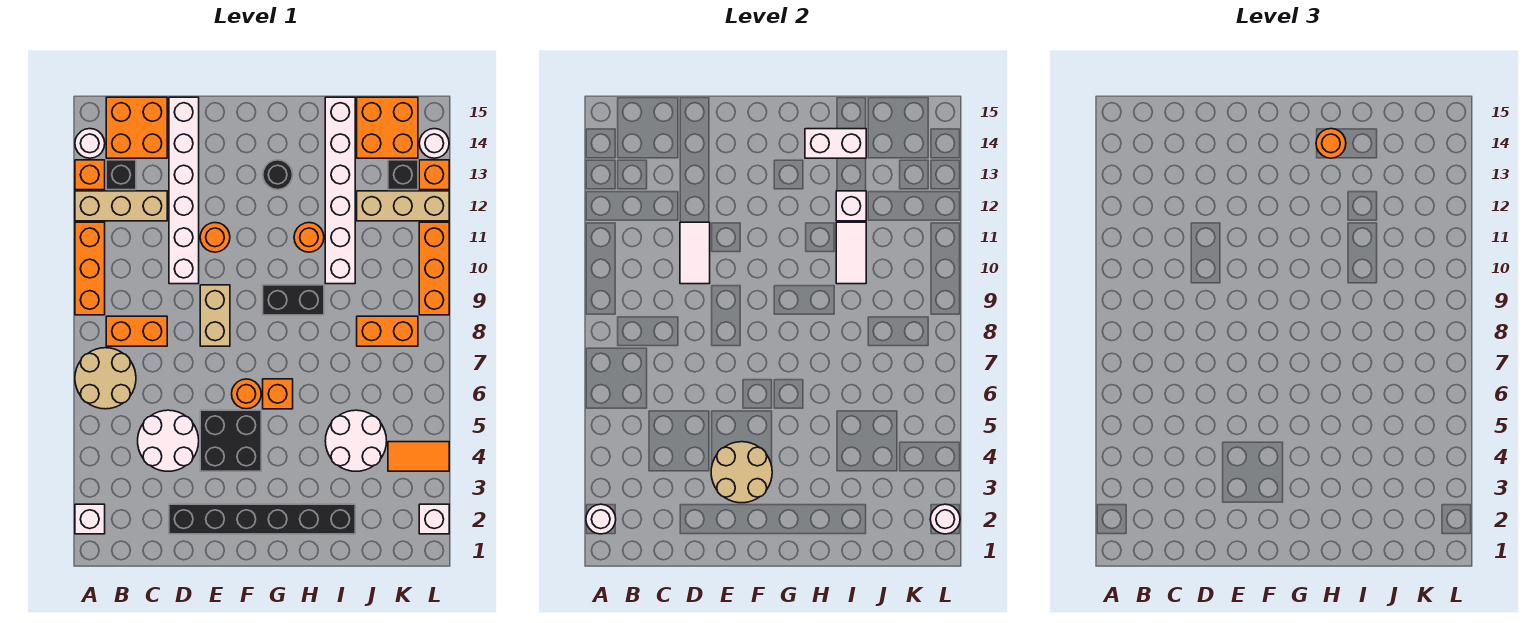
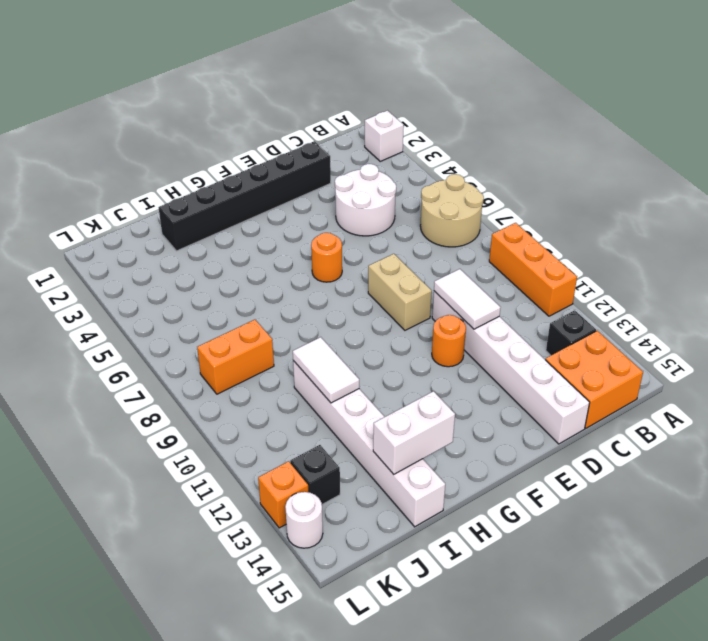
none -> tan brick A12:C12 level 1
none -> orange brick A13 level 1
none -> white round brick A14 level 1
none -> orange brick B8:C8 level 1

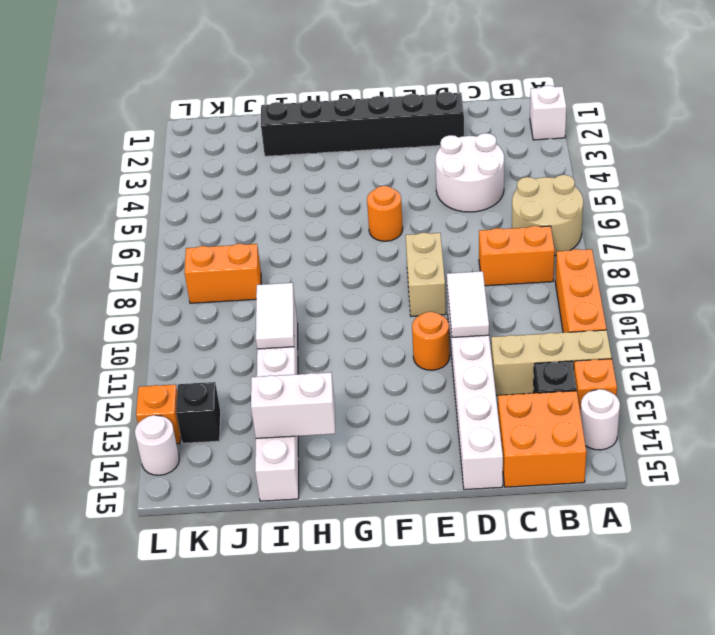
none -> black brick E4:F5 level 1
none -> orange brick G6 level 1
none -> black brick G9:H9 level 1
none -> black round brick G13 level 1

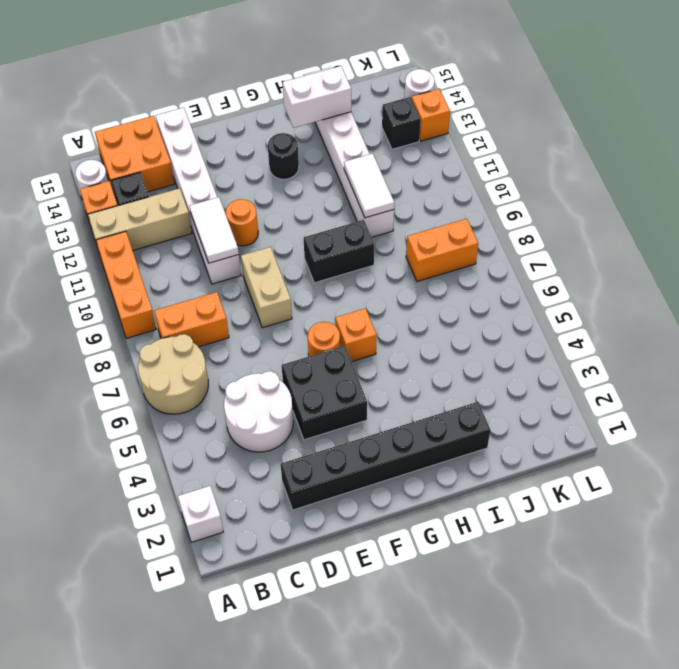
none -> orange round brick H11 level 1
none -> white round brick I4:J5 level 1
none -> tan brick J12:L12 level 1
none -> orange brick J14:K15 level 1

